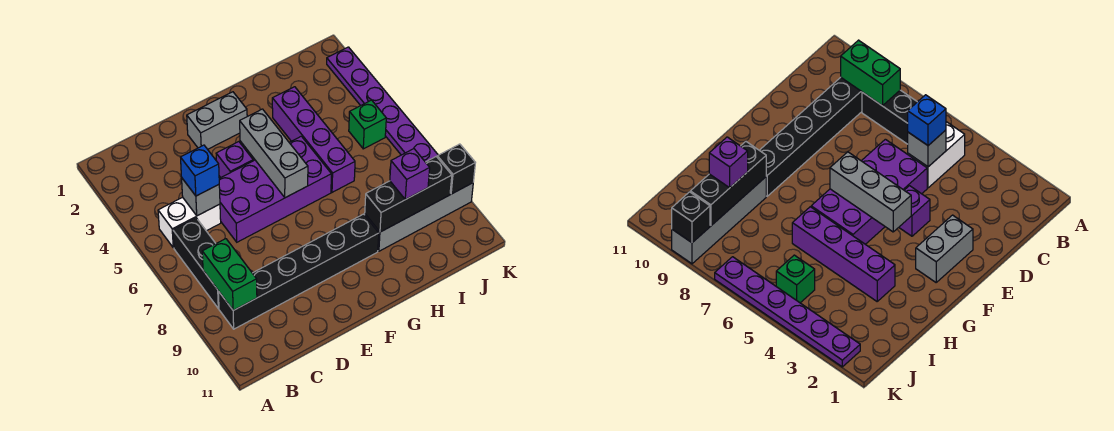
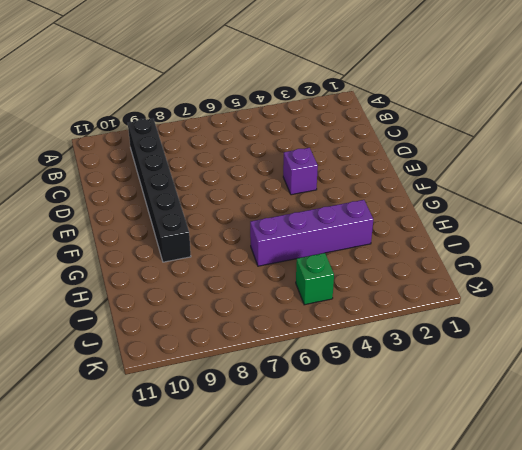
none -> white brick B5:C5 level 1
none -> black brick B6:B8 level 1
none -> purple brick D5:G6 level 1

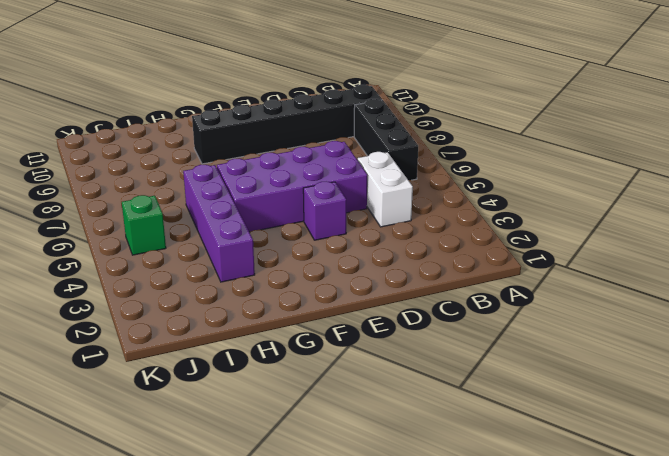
white brick C4:C5 level 1 -> white brick B5:C5 level 1
none -> grey brick E2:F2 level 1
none -> grey brick H9:K9 level 1
none -> purple plate K2:K7 level 1

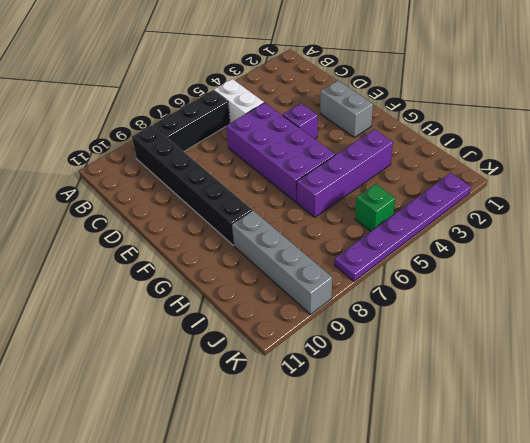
none -> green brick B8:B9 level 2
none -> grey brick C5 level 2
none -> grey brick F4:F6 level 2

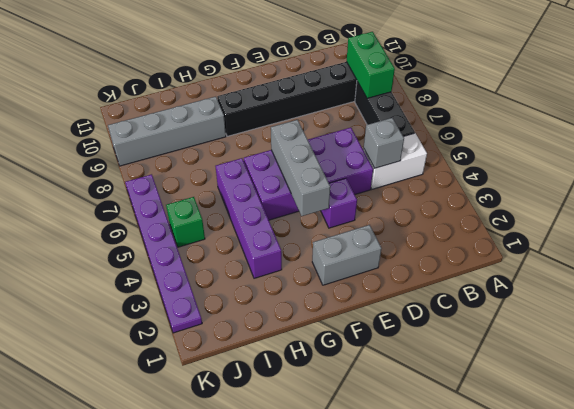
none -> black brick H9:J9 level 2
none -> black brick K9 level 2
none -> blue brick C5 level 3

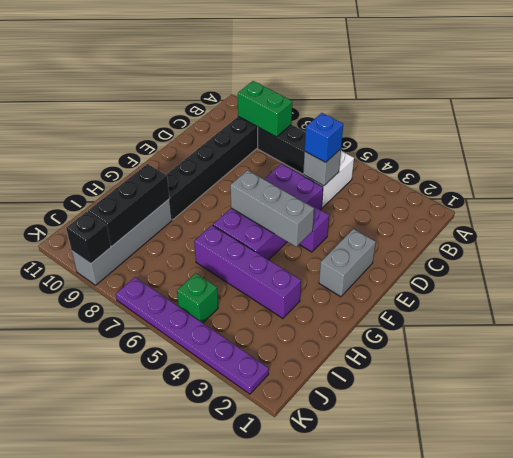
none -> purple brick I9 level 3

